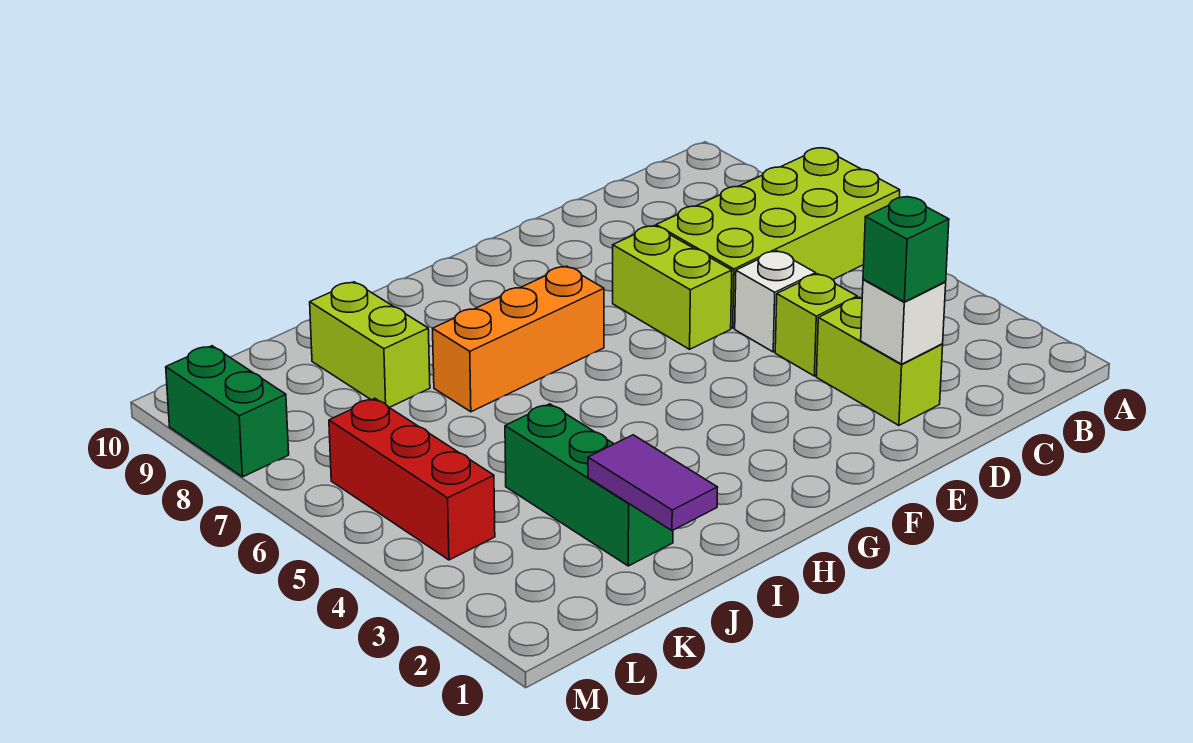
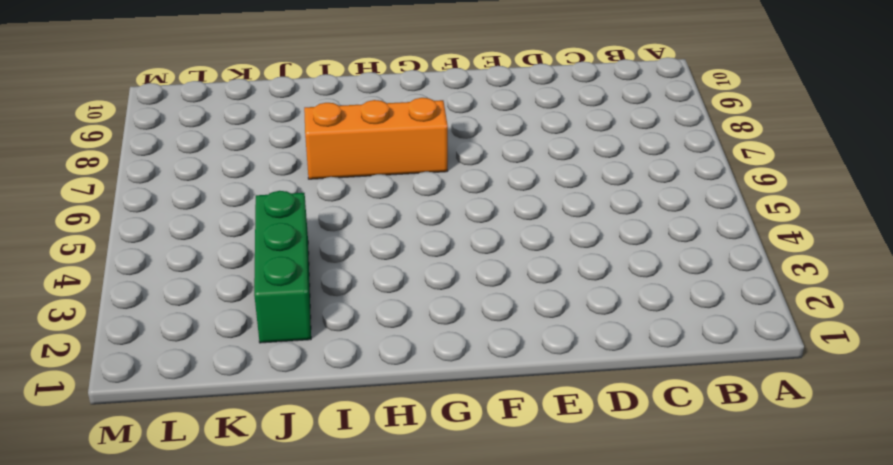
none -> lime brick A6:D7 level 1
none -> lime brick D2:D3 level 1
none -> lime brick D4 level 1

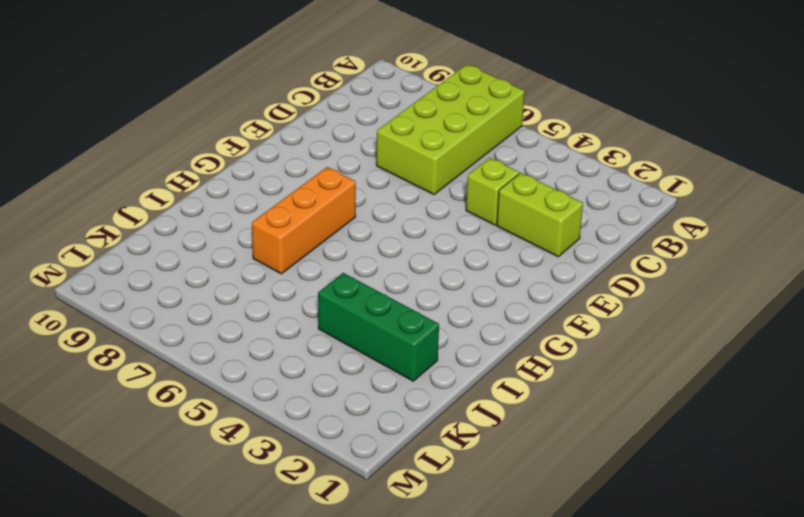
none -> white brick D5 level 1
none -> lime brick E6:E7 level 1
none -> lime brick J8:J9 level 1

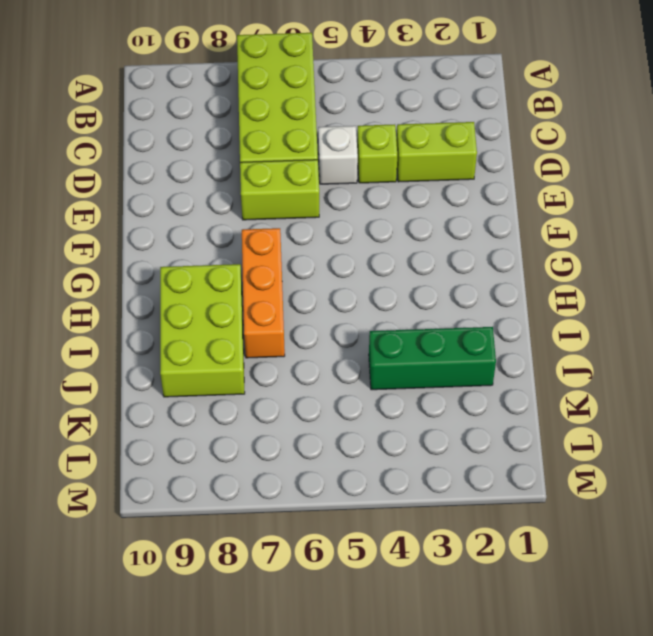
lime brick H8:J9 level 1 -> lime brick J8:J9 level 1
none -> red brick L4:L6 level 1
none -> green brick M8:M9 level 1
none -> white brick D2 level 2

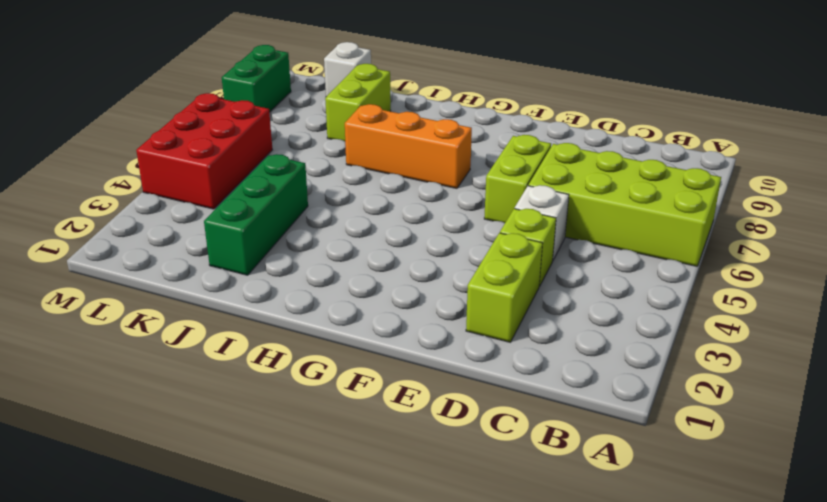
white brick K10 level 1 -> white brick D2 level 2
red brick L4:M6 level 1 -> red brick L4:L6 level 1
none -> purple tile J1:J2 level 2
none -> green brick D2 level 3

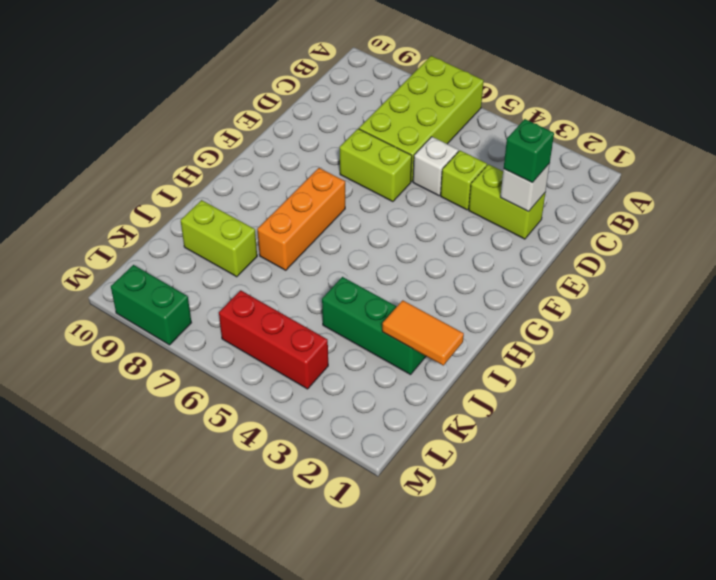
orange tile J1:J2 level 2 -> purple tile J1:J2 level 2

